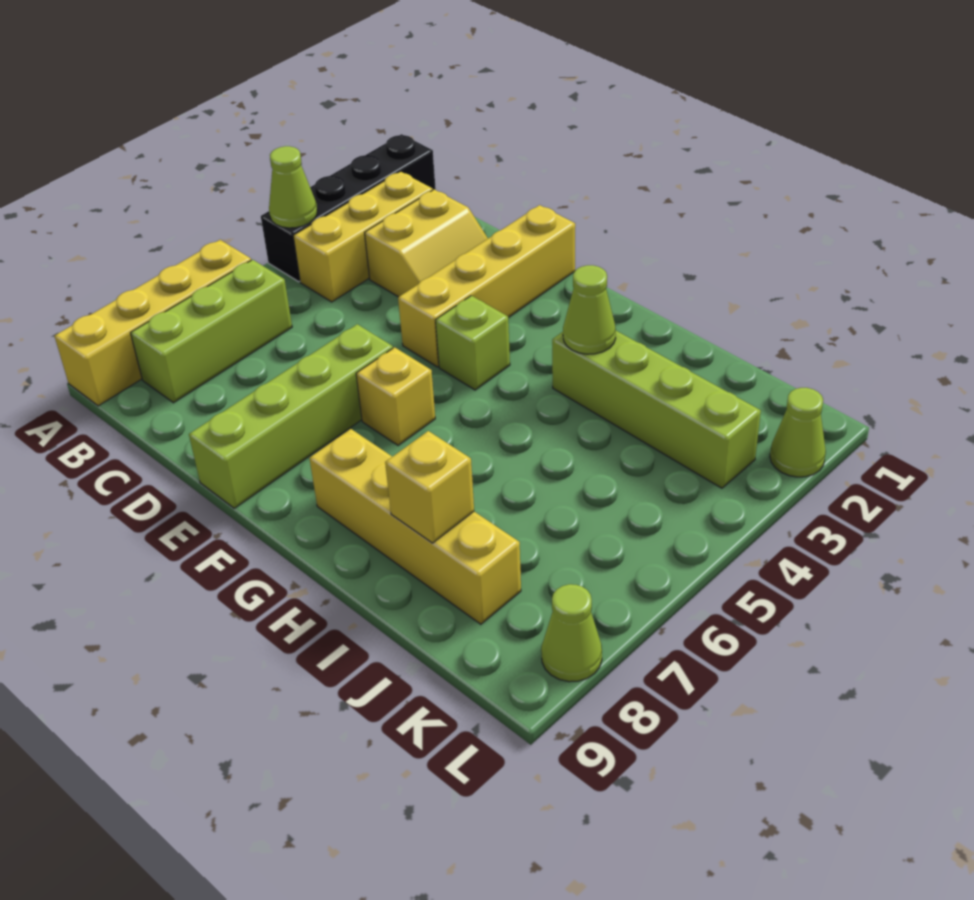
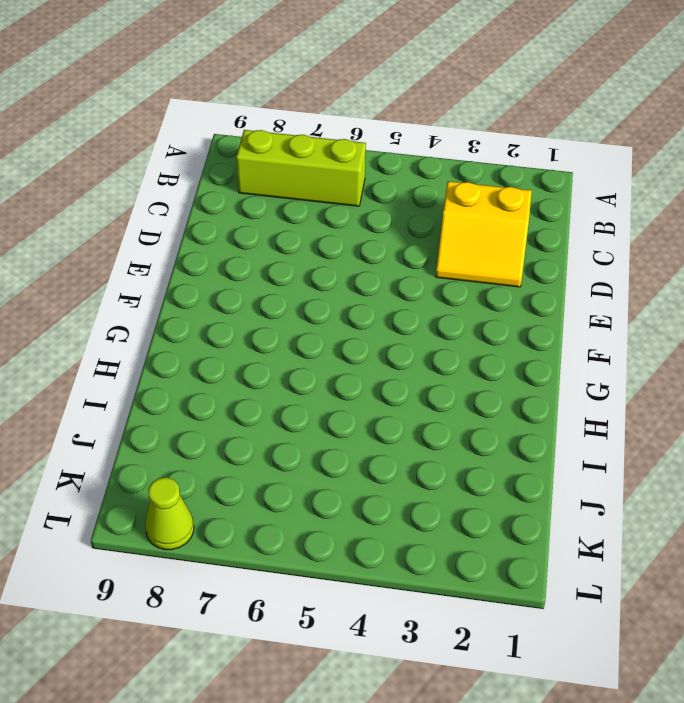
none -> black brick A1:A4 level 1
none -> yellow brick A6:A9 level 1
none -> yellow brick B2:B4 level 1

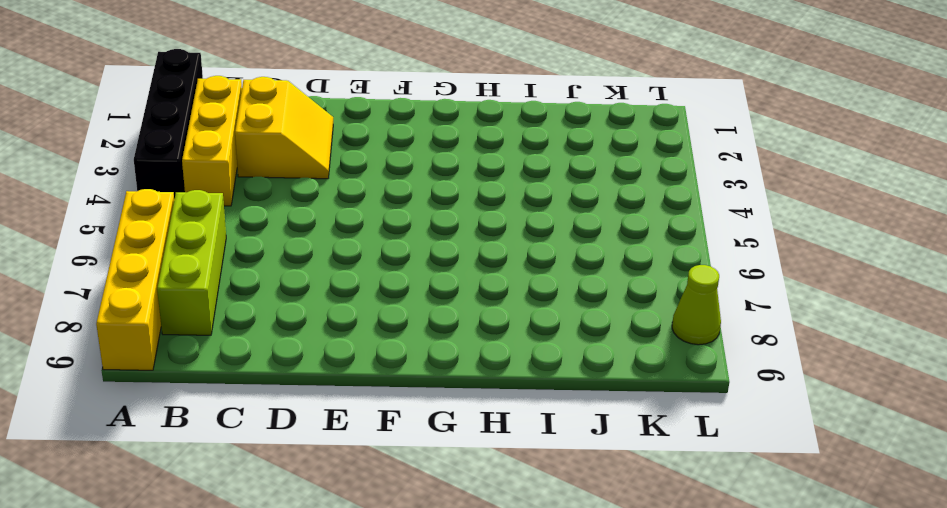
none -> yellow brick E1:E4 level 1
none -> lime brick E6:E9 level 1
none -> lime brick F4 level 1

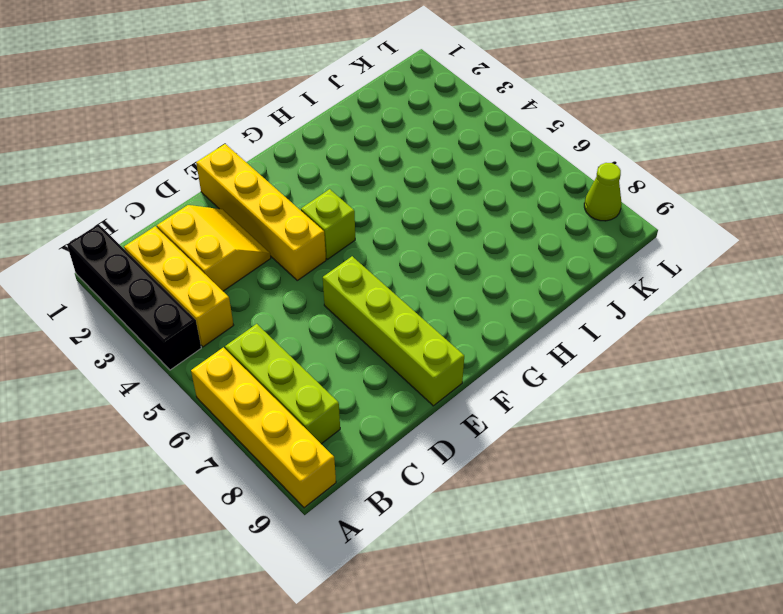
none -> yellow brick F6 level 1
none -> yellow brick G8:J8 level 1
none -> lime brick H3:K3 level 1

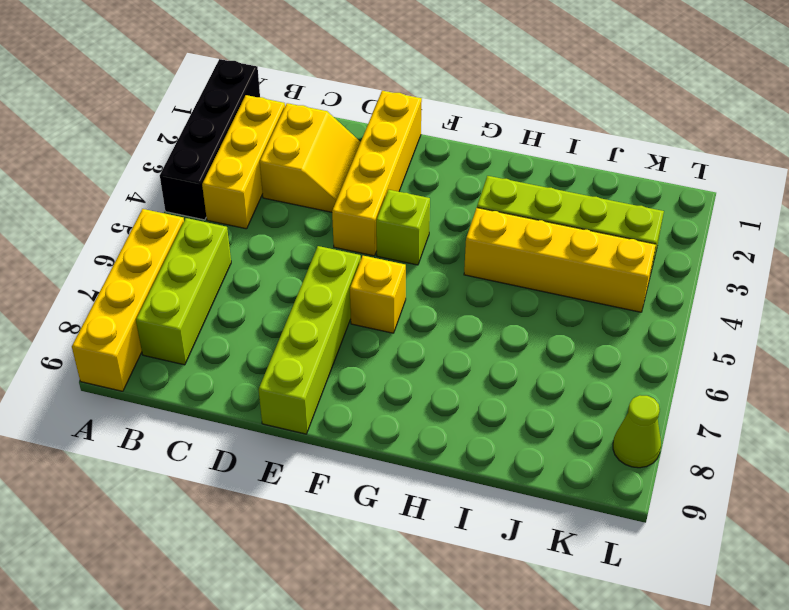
yellow brick H4:K4 level 1 -> yellow brick G8:J8 level 1
none -> lime cone L2 level 1
none -> lime cone A4 level 2
none -> lime cone H3 level 2

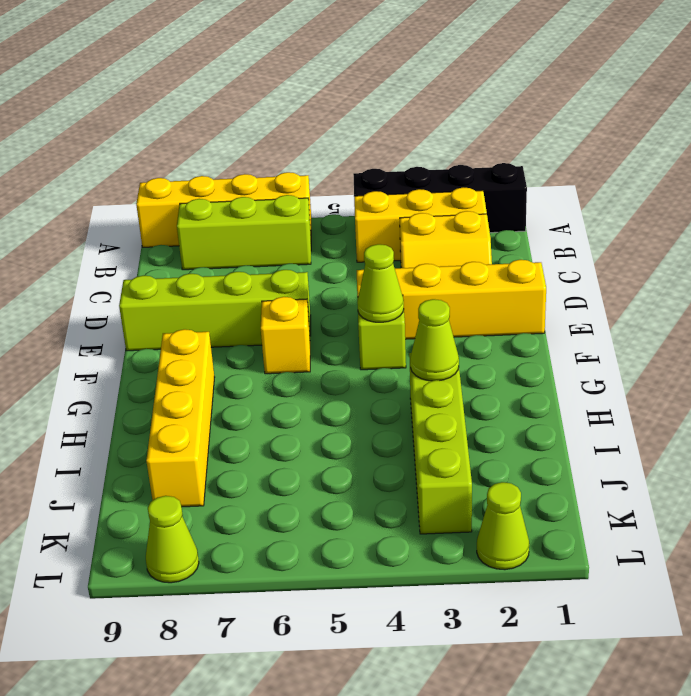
lime cone F4 level 2 -> lime cone A4 level 2
none -> yellow brick I8 level 2

